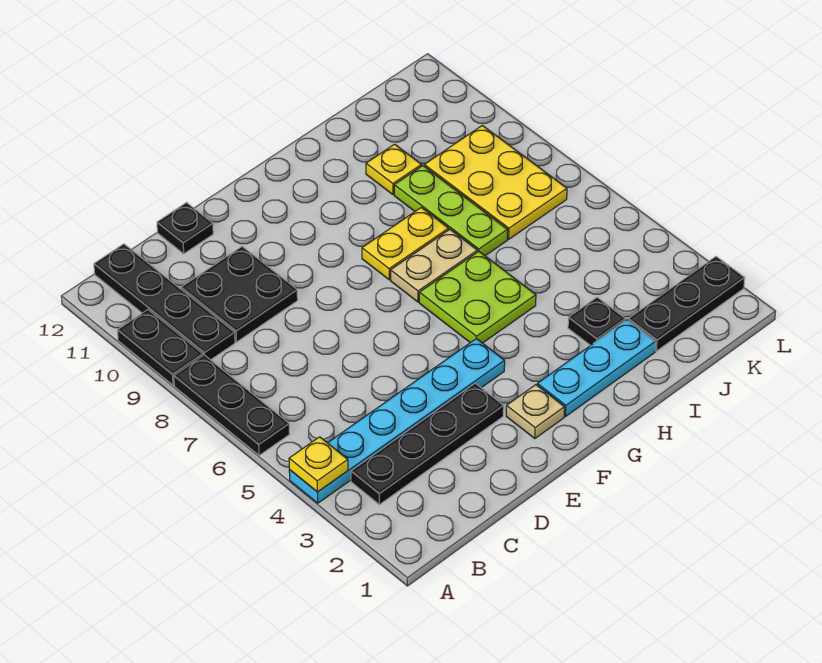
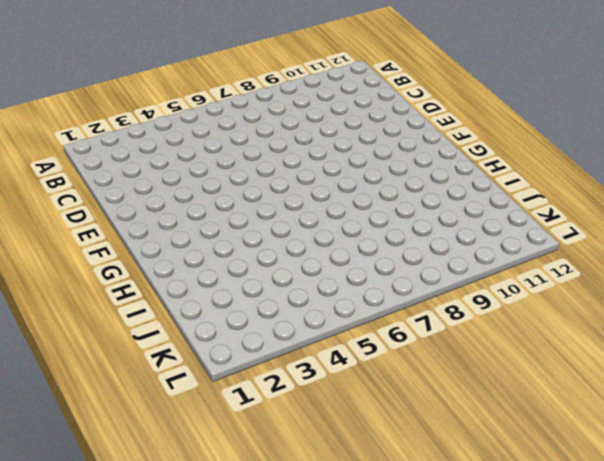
none -> cyan plate A4:F4 level 1
none -> black plate A6:A8 level 1
none -> black plate A9:A10 level 1

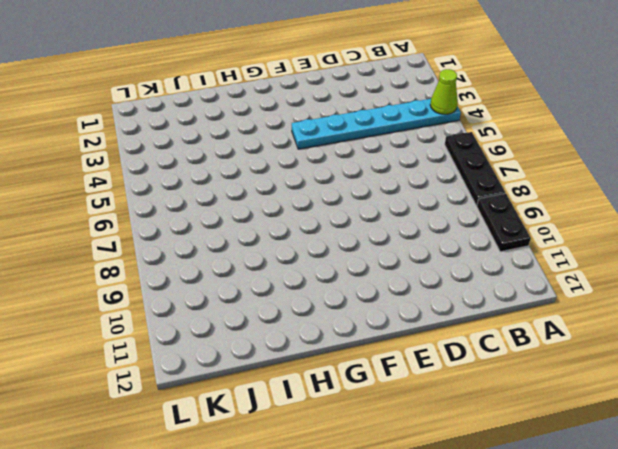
lime cone A4 level 2 -> yellow plate A4 level 2
none -> black plate B3:E3 level 1
none -> black plate B9:B12 level 1
none -> black plate C9:D10 level 1

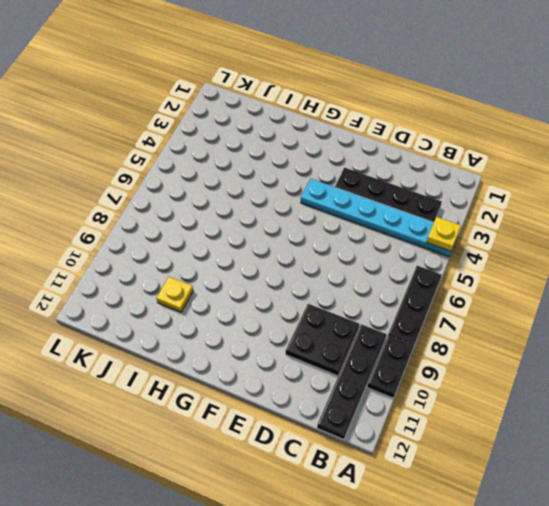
none -> black plate D12 level 1
none -> tan plate F2 level 1
none -> cyan plate G2:I2 level 1

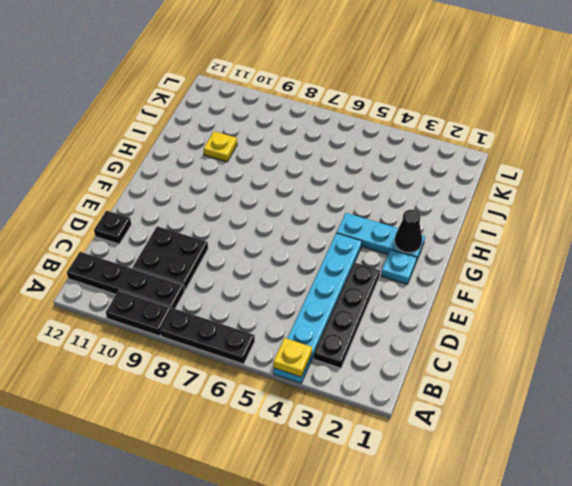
cyan plate F2 level 1 -> tan plate F2 level 1
cyan plate G2:G4 level 1 -> cyan plate G2:I2 level 1
black cone G2 level 2 -> none
none -> lime plate G5:H6 level 1
none -> tan plate G7:H7 level 1
none -> yellow plate G8:H8 level 1

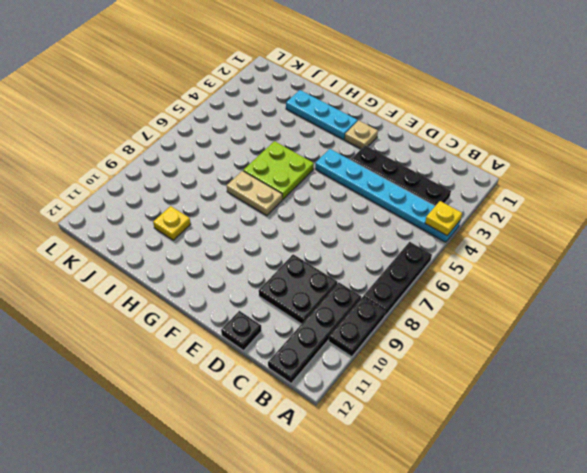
none -> yellow plate G8:H8 level 1
none -> black plate I3 level 1
none -> lime plate I7:I9 level 1

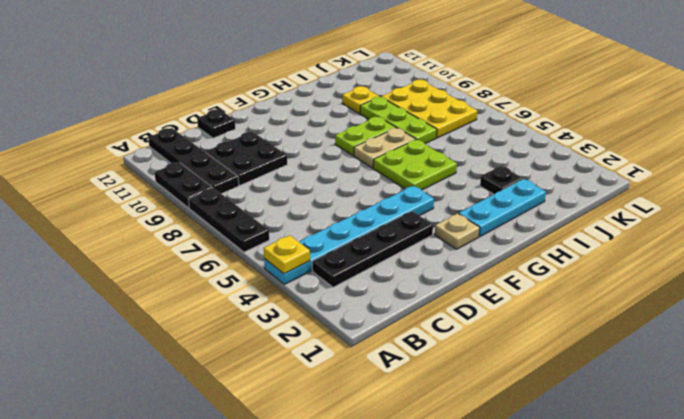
lime plate G8:H8 level 1 -> yellow plate G8:H8 level 1
none -> black plate J2:L2 level 1

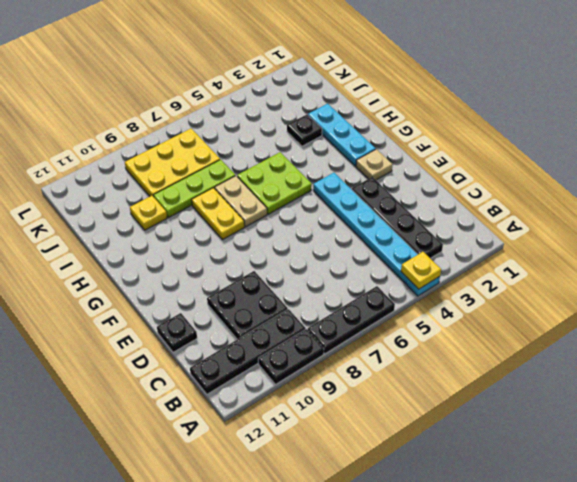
none -> black plate J2:L2 level 1

